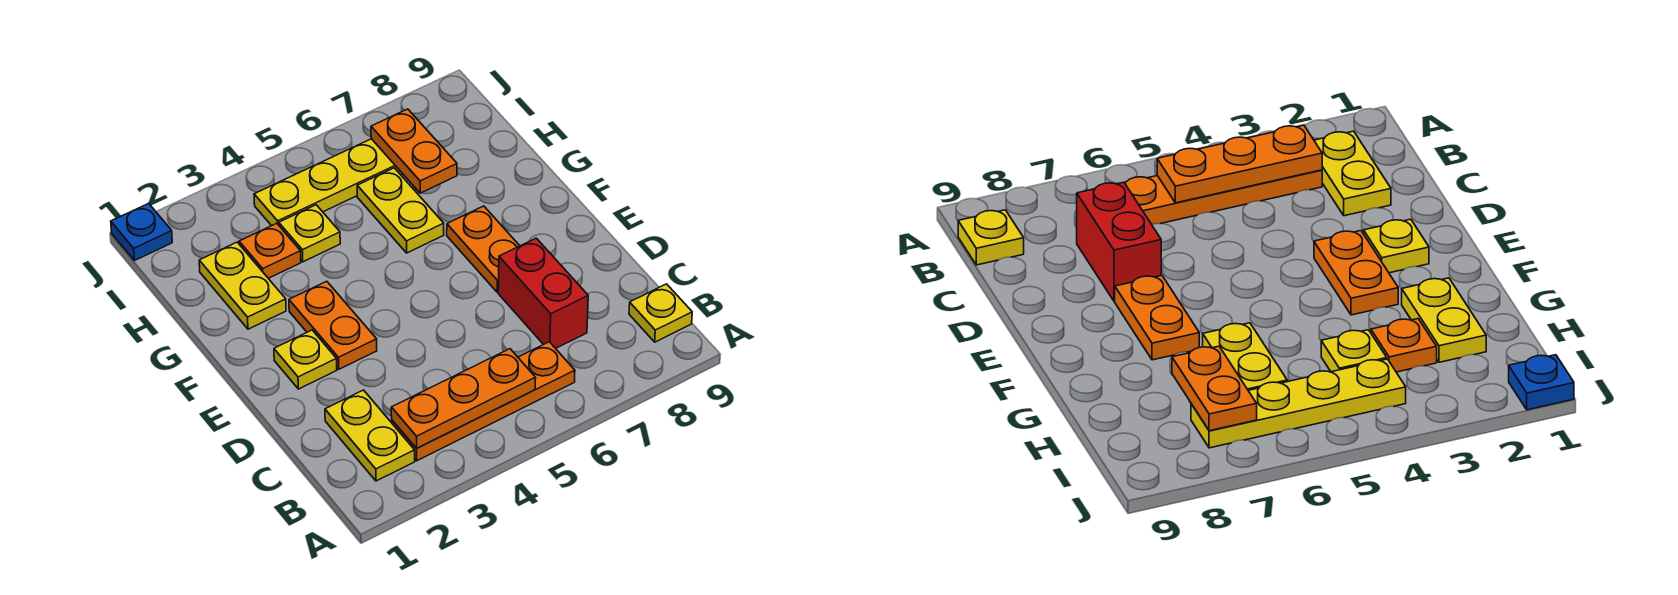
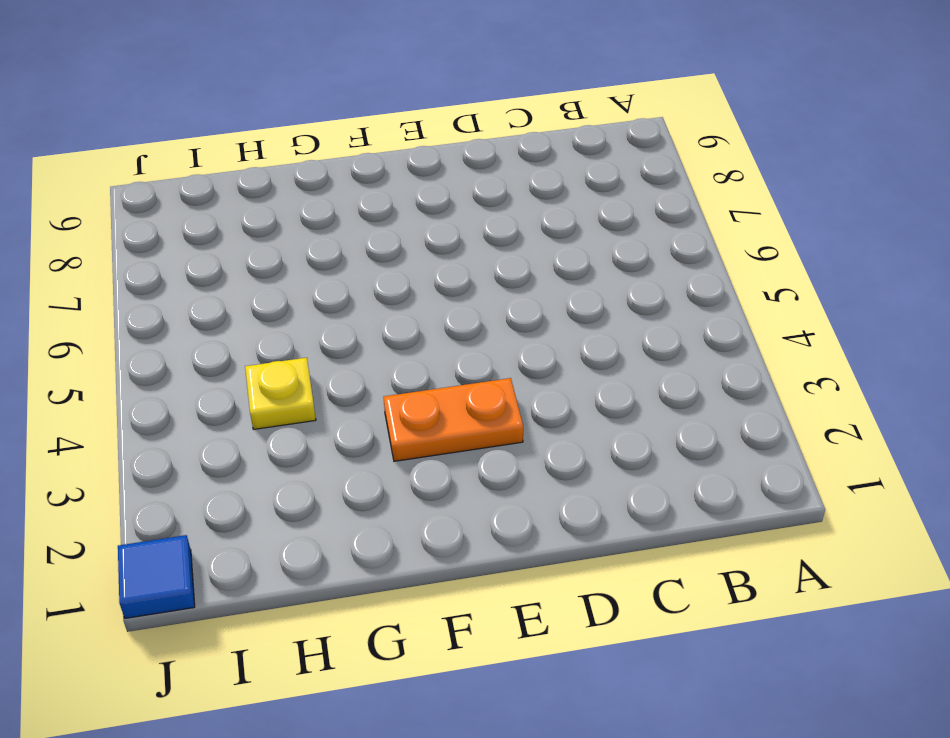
blue tile J1 level 1 -> blue plate J1 level 1
none -> yellow plate B2:C2 level 1
none -> orange plate B3:B6 level 1
none -> yellow plate B9 level 1

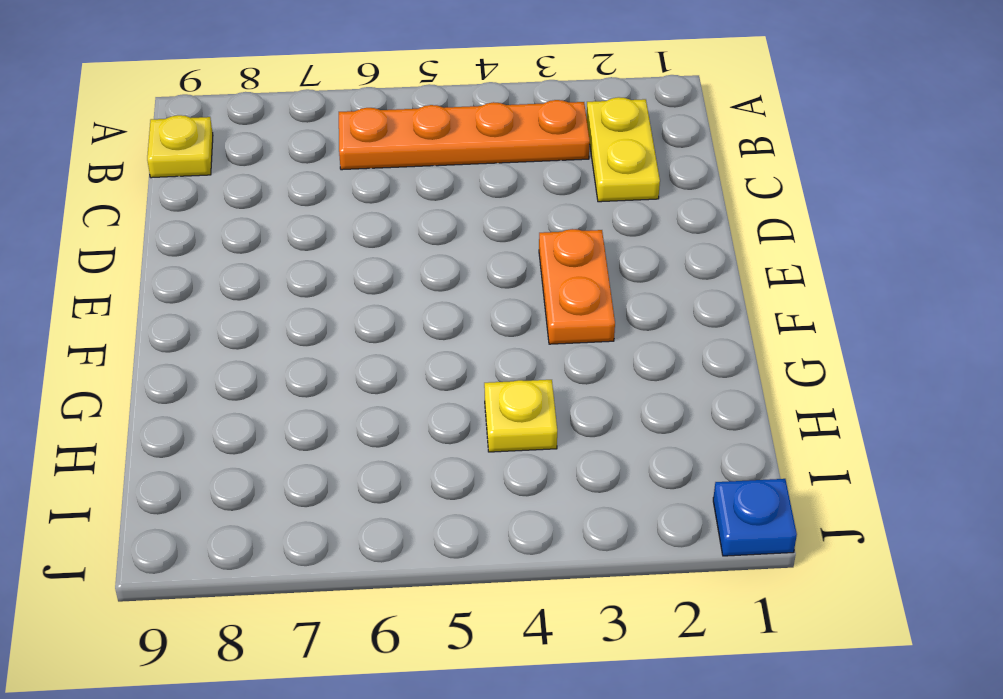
none -> red brick C7:D7 level 1
none -> yellow plate E2 level 1
none -> orange plate E7:F7 level 1

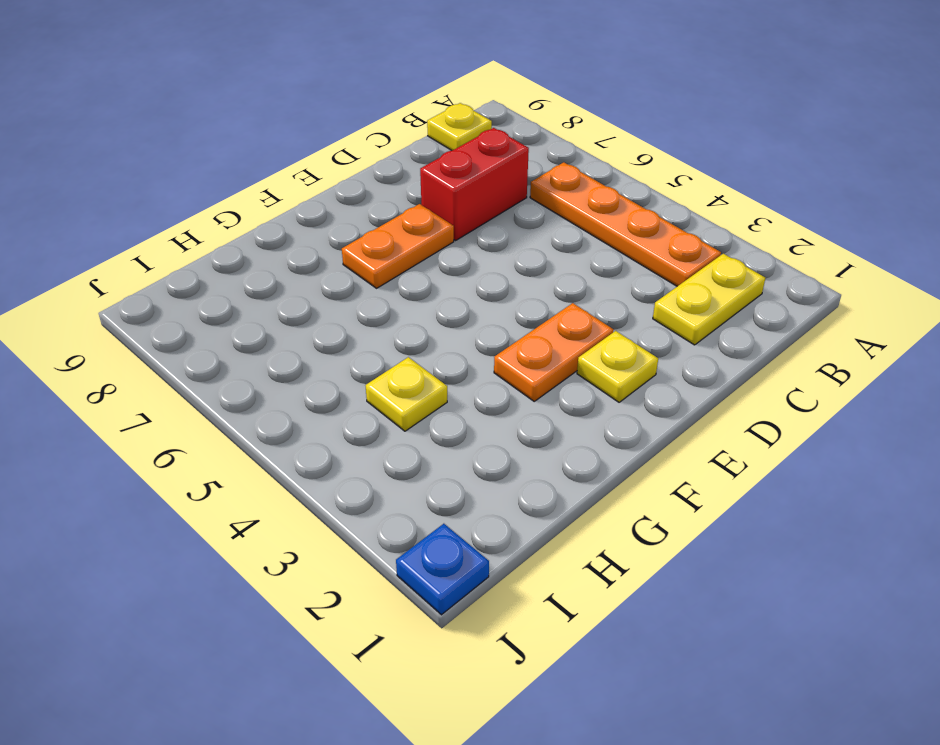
none -> yellow plate G2:H2 level 1
none -> yellow plate G6:H6 level 1
none -> orange plate H3 level 1

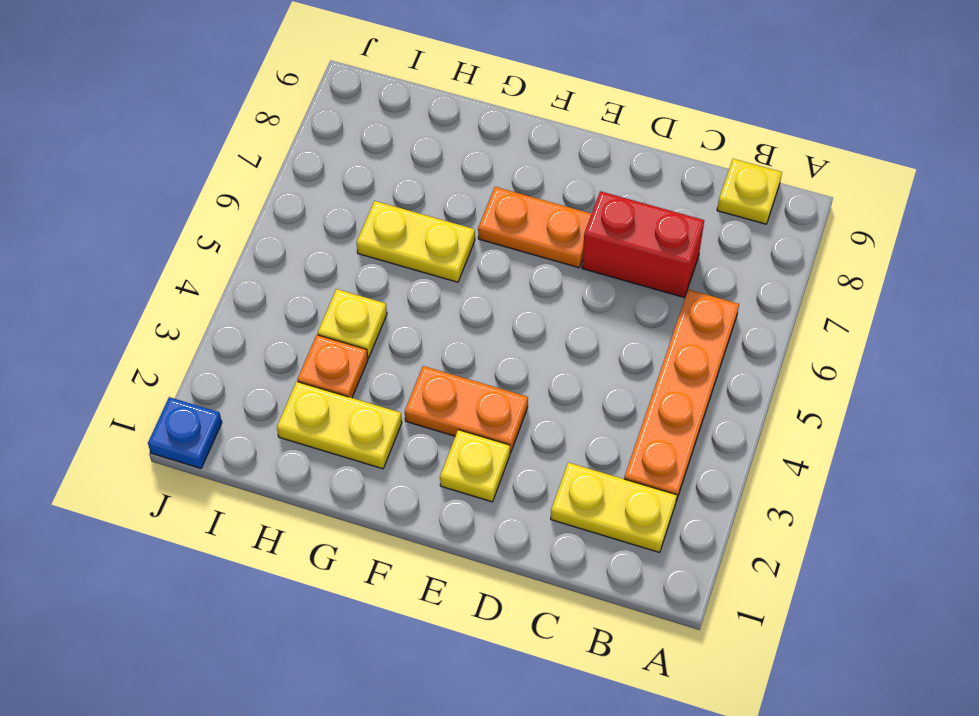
none -> yellow plate I4:I7 level 1
none -> orange plate B3:B5 level 2
none -> orange plate H7:I7 level 2

